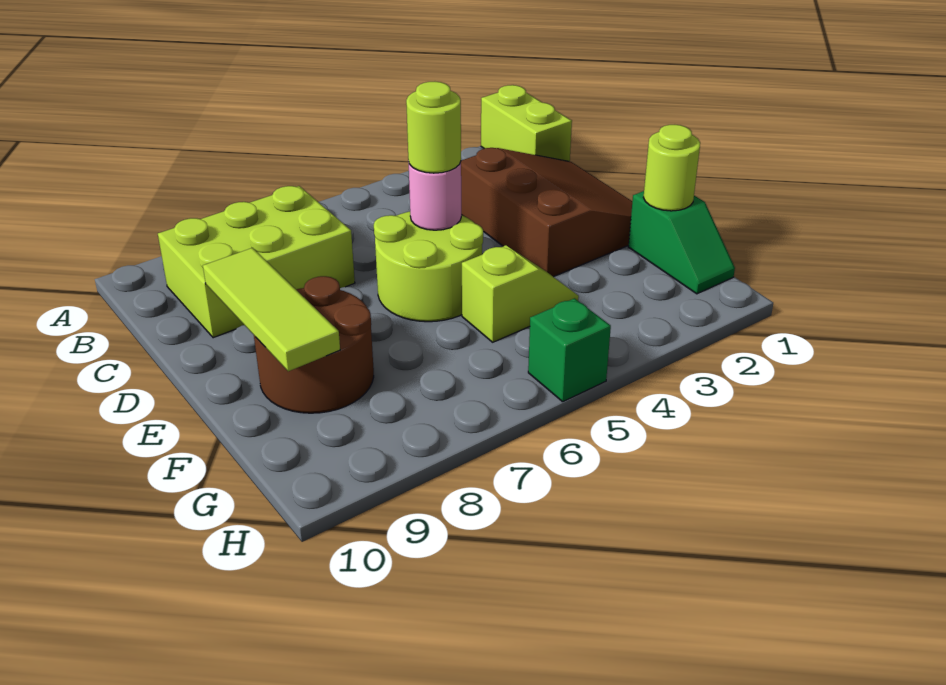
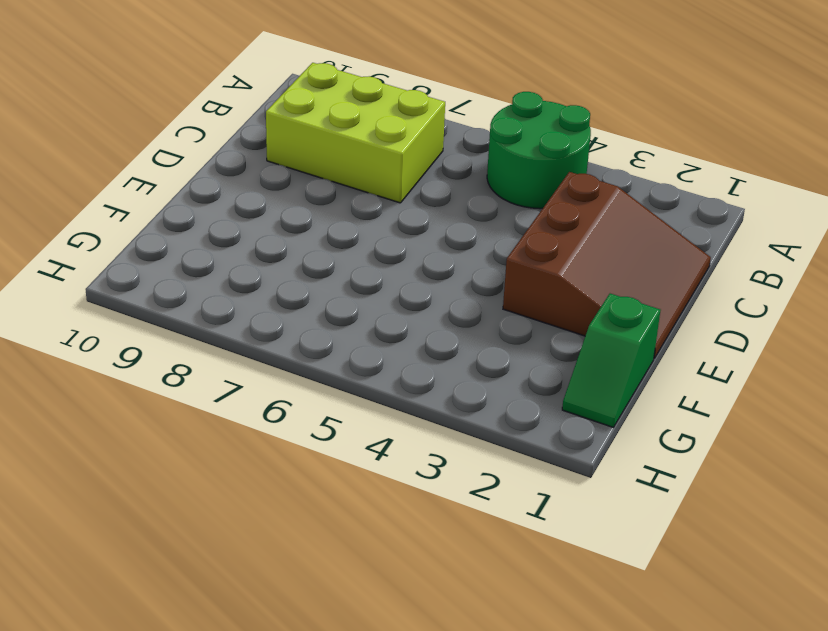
green round brick A4:B5 level 1 -> none
none -> lime brick A1:B1 level 1
none -> lime round brick D5:E6 level 1
none -> brown round brick E8:F9 level 1

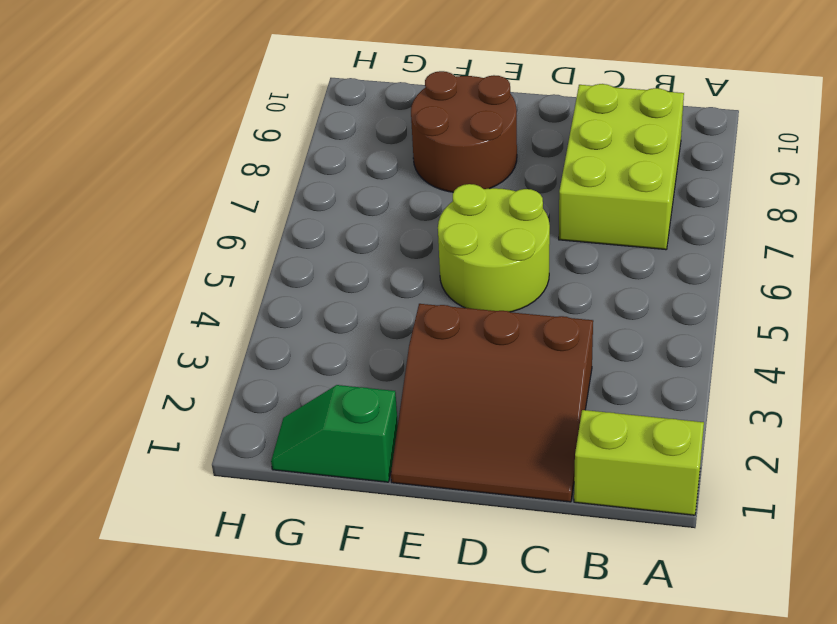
none -> lime slope F4:F5 level 1 top 5
none -> green brick H5 level 1
none -> pink round brick D5 level 2

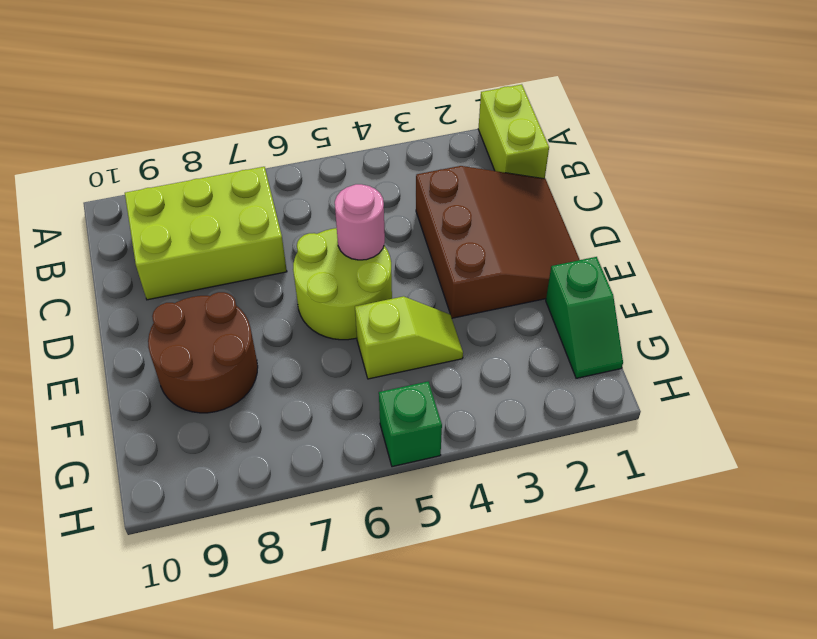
none -> lime tile D9:F9 level 2
none -> lime round brick F1 level 2
none -> lime round brick D5 level 3

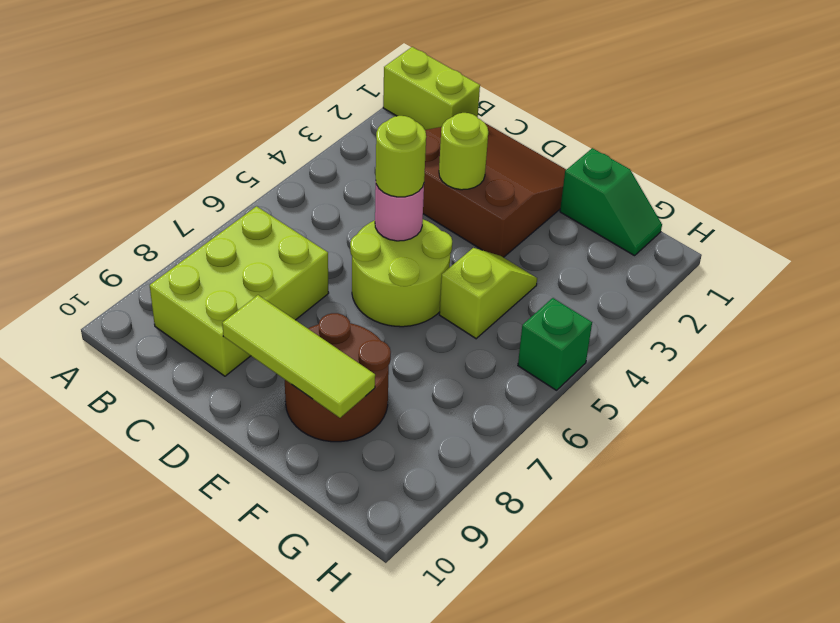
lime round brick D3 level 2 -> lime round brick F1 level 2

